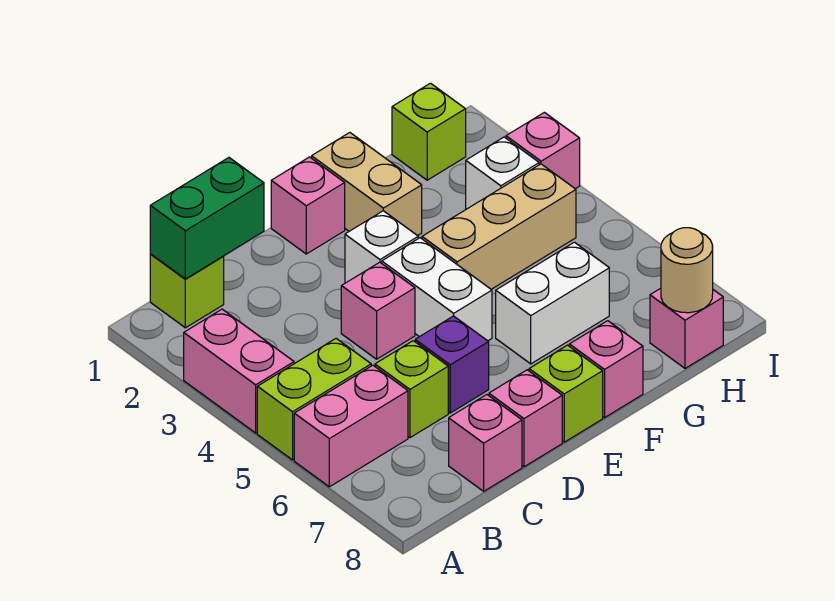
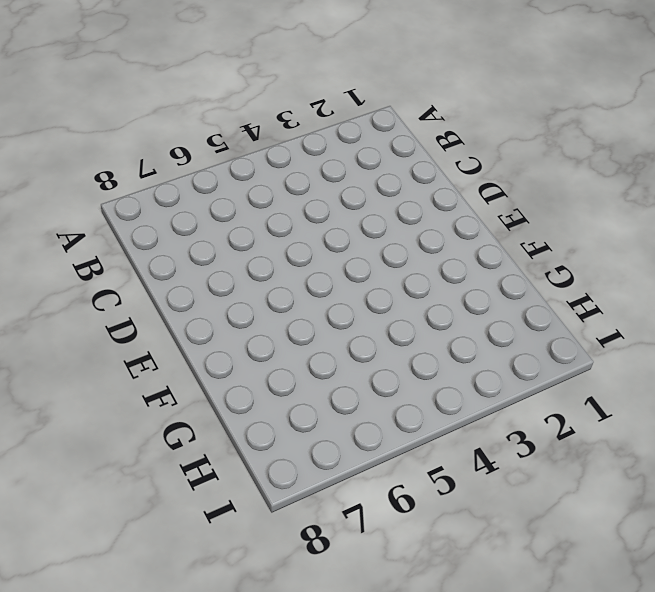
none -> pink brick A3:A4 level 1
none -> lime brick A5:B5 level 1
none -> pink brick A6:B6 level 1

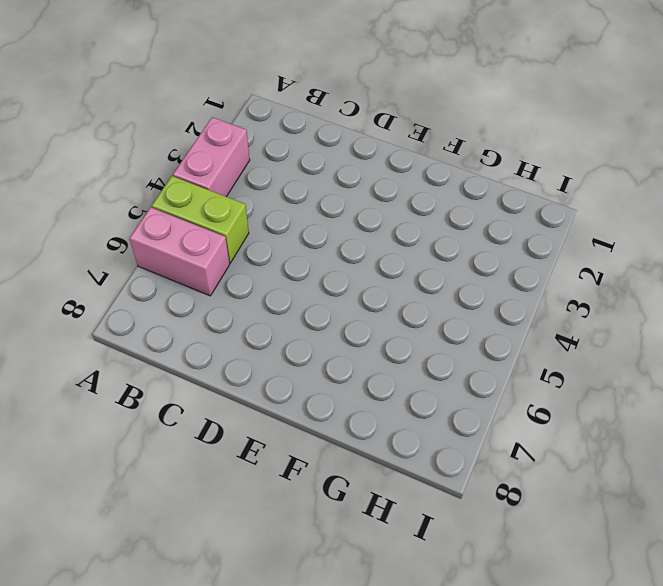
none -> lime brick B1 level 1
none -> lime brick C6 level 1
none -> pink brick C8 level 1

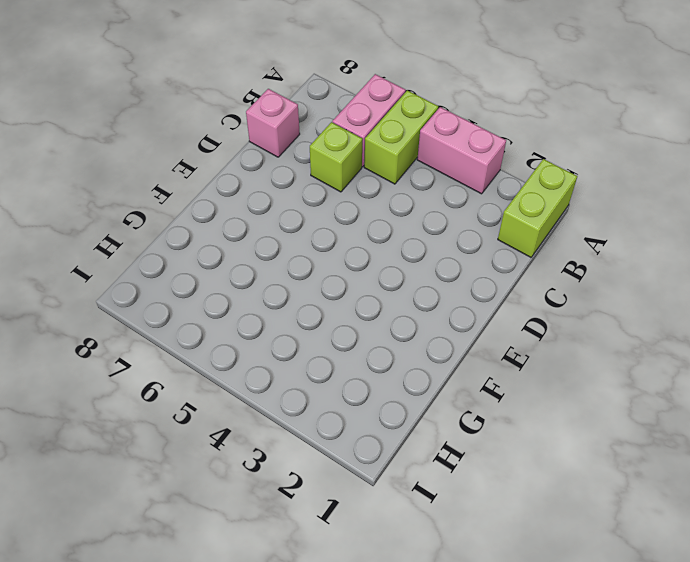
lime brick A1:B1 level 1 -> lime brick B1 level 1
none -> pink brick D4 level 1
none -> purple brick D6 level 1
none -> pink brick D8 level 1

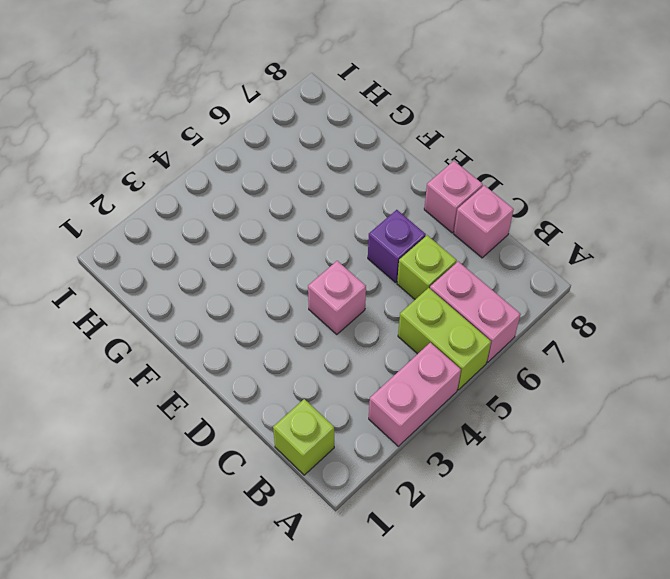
none -> pink brick E1 level 1
none -> white brick E3 level 1
none -> white brick E4:E5 level 1

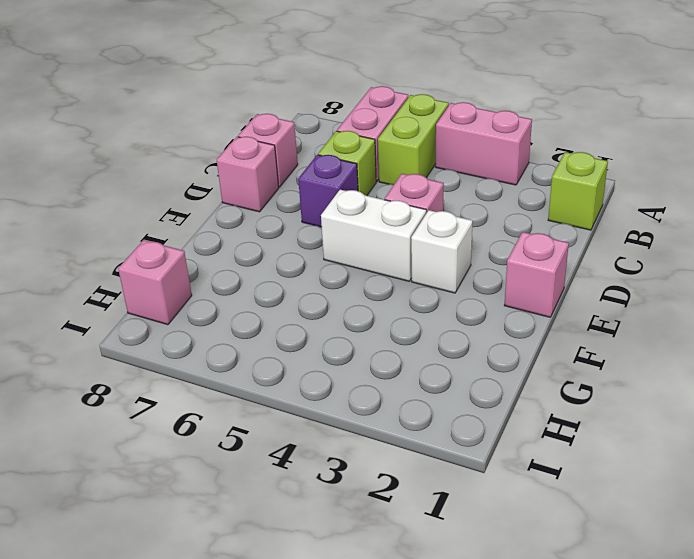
none -> lime brick E8 level 1
none -> tan brick F1:F2 level 1
none -> tan brick F4:H4 level 1

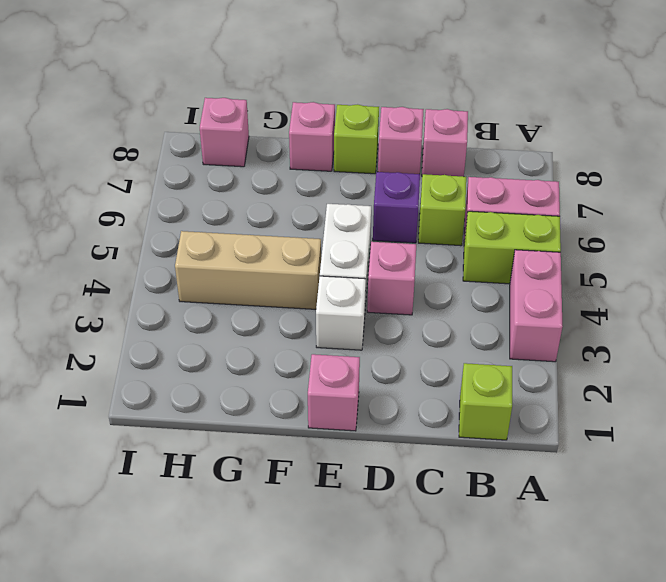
none -> tan brick F1:F2 level 1
none -> white brick F6:G6 level 1
none -> lime brick H1 level 1

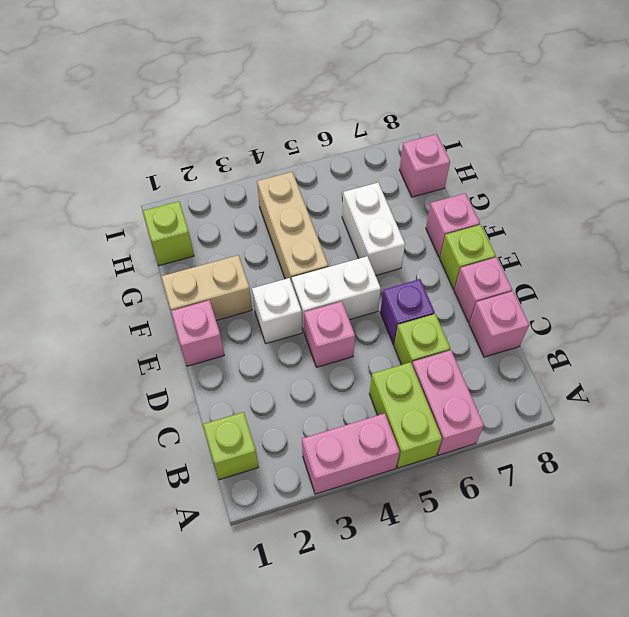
none -> white brick H3 level 1
none -> pink brick I3 level 1
none -> green brick B1:C1 level 2

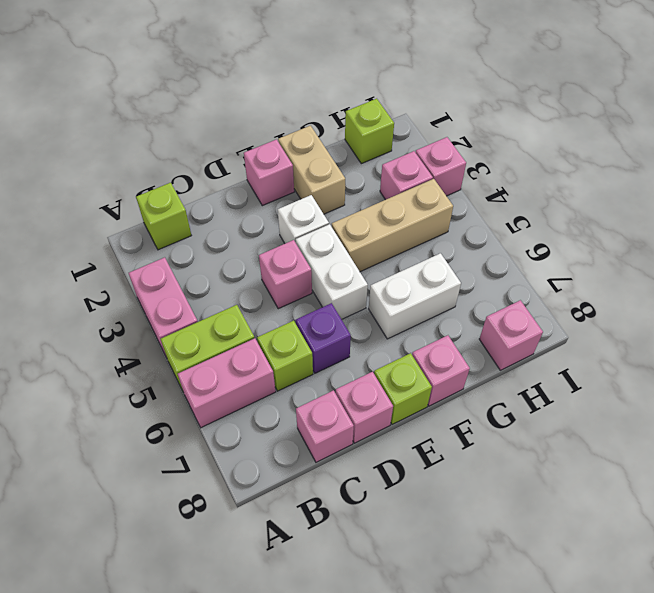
pink brick H3 level 1 -> white brick H3 level 1
none -> green brick B1:C1 level 2
none -> tan round brick H8 level 2

